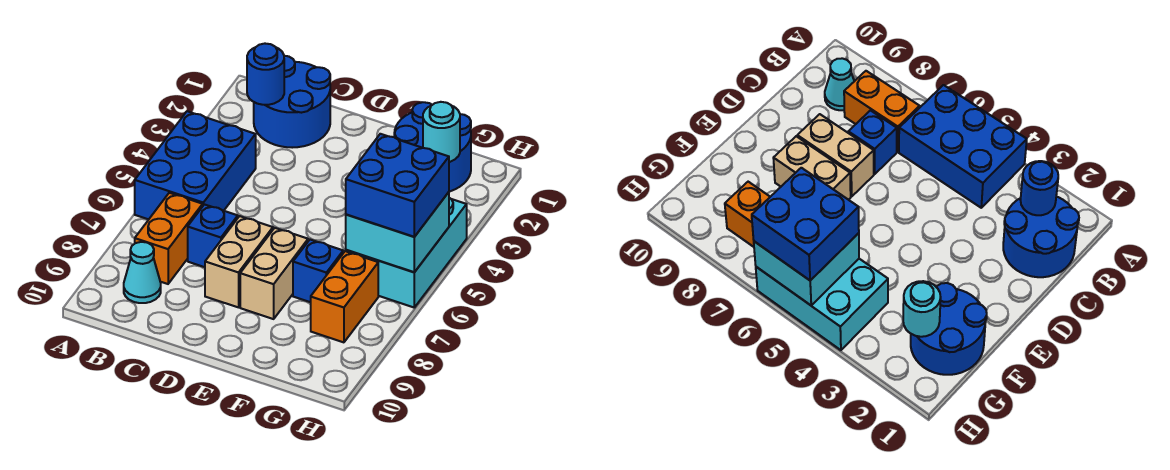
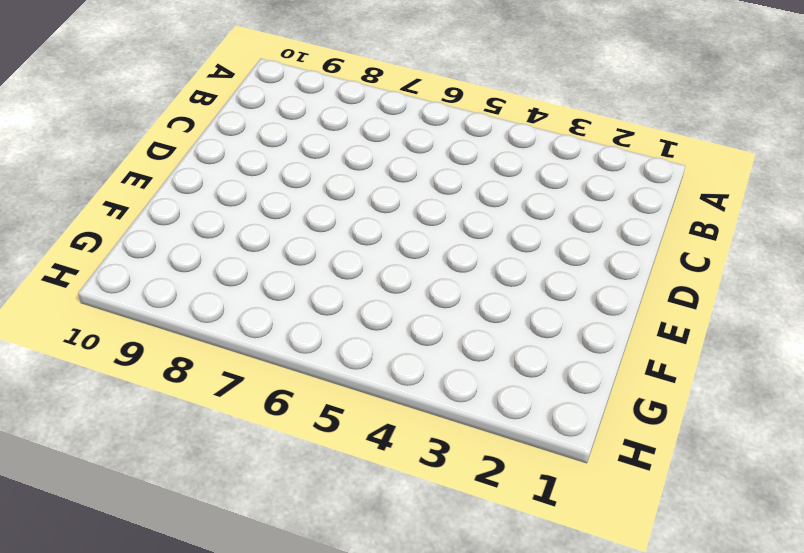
none -> blue brick A4:B6 level 1
none -> blue round brick B1:C2 level 1
none -> orange brick B7:B8 level 1

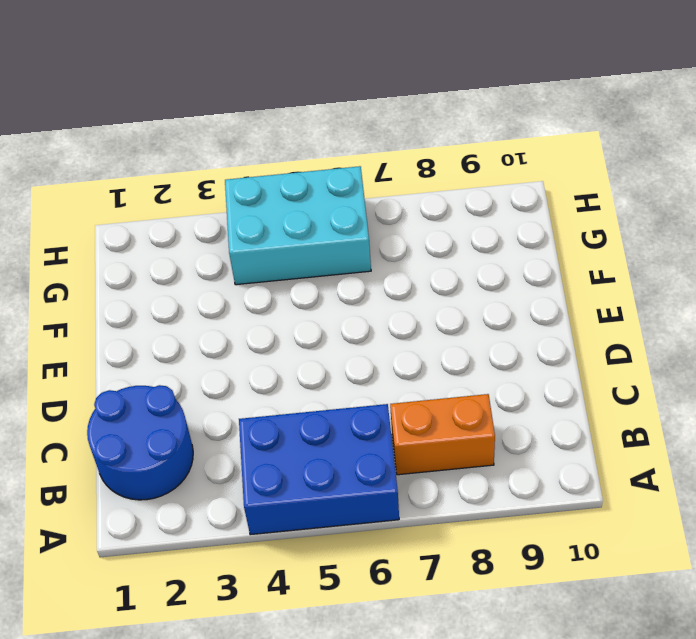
none -> cyan cone B9 level 1
none -> blue brick C7 level 1
none -> tan brick D7:D8 level 1

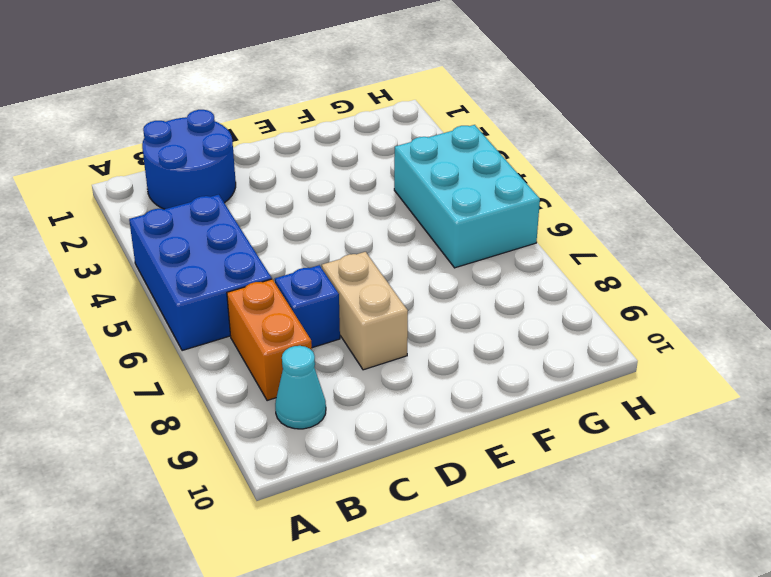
none -> tan brick E7:E8 level 1
none -> blue round brick F1:G2 level 1
none -> blue brick F7 level 1

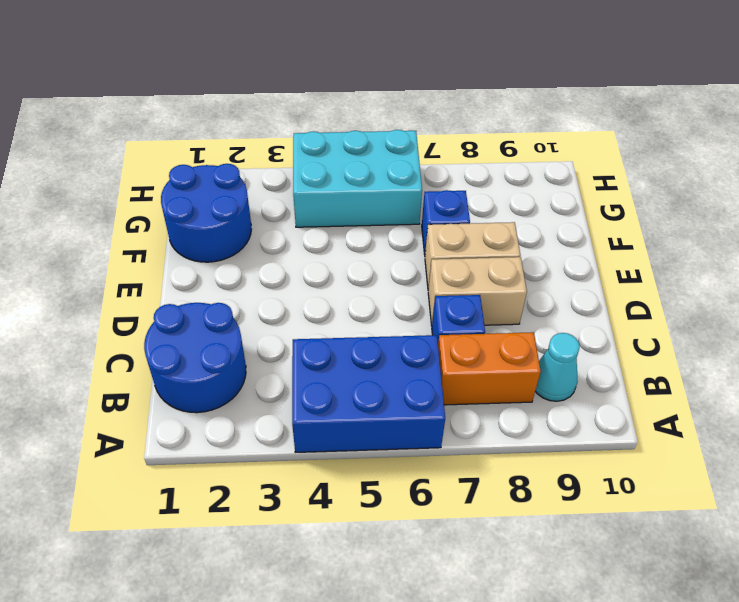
none -> orange brick G7:G8 level 1
none -> blue round brick B2 level 2
none -> cyan round brick G2 level 2

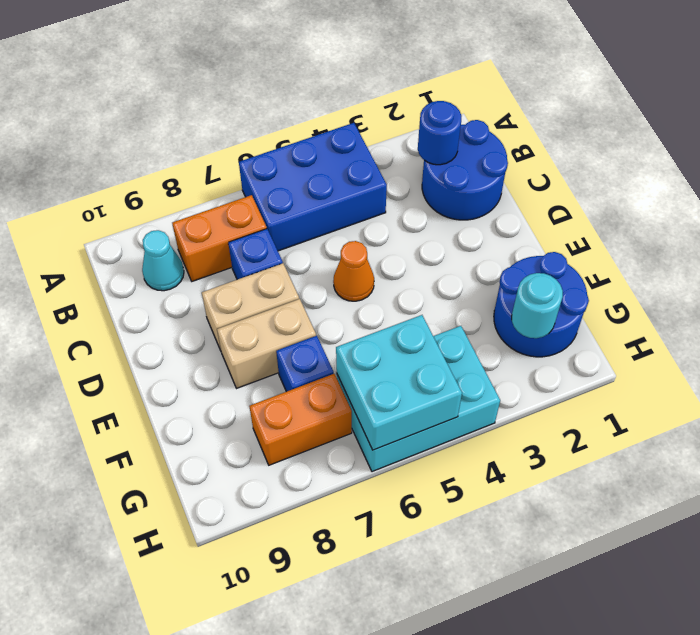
orange cone D5 level 1 -> none
none -> blue brick G5:H6 level 3

